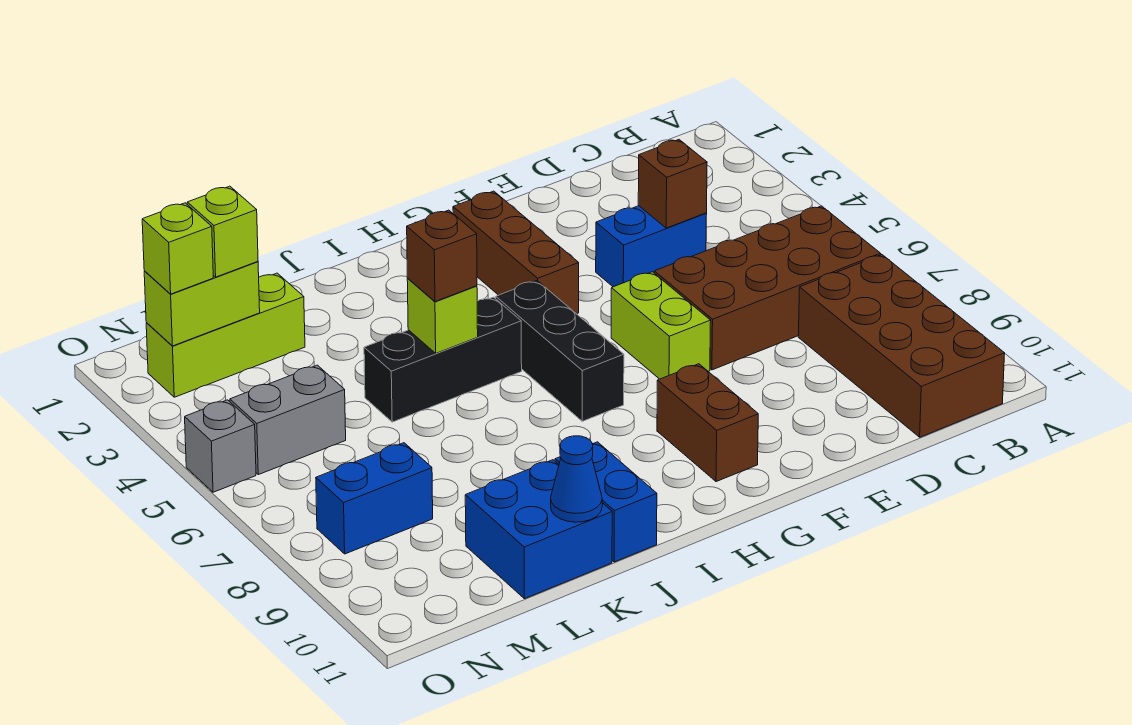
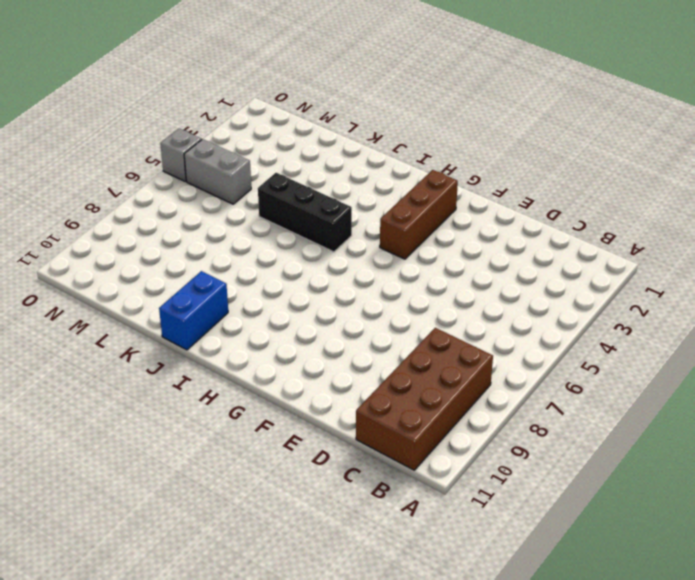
none -> brown brick B6:E7 level 1
none -> blue brick D4:E4 level 1
none -> lime brick F6:F7 level 1

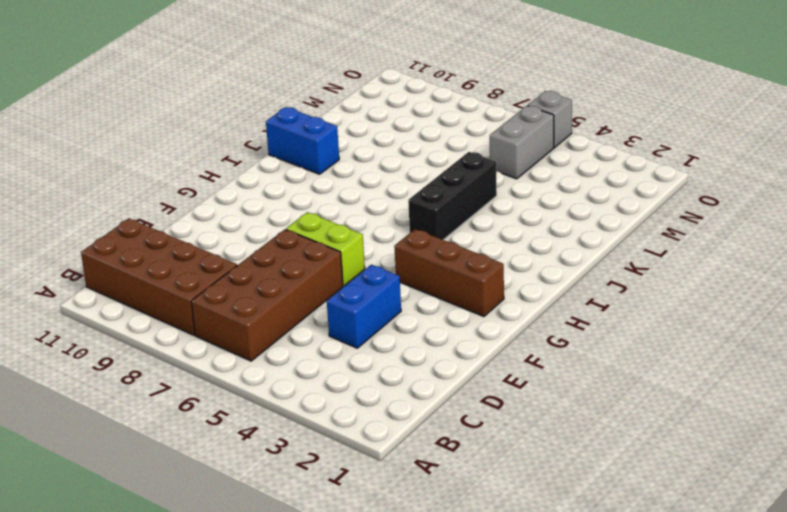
none -> brown brick G9:G10 level 1
none -> black brick H5:H7 level 1
none -> blue brick K10:L11 level 1

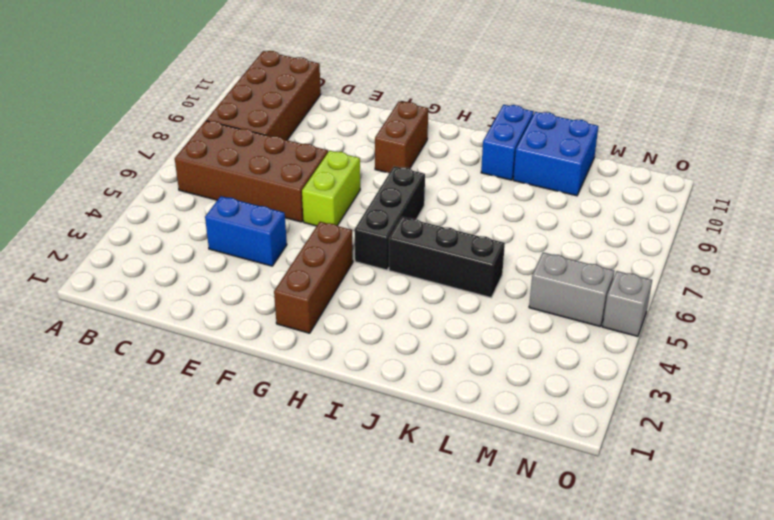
none -> lime brick L2:N2 level 1
none -> blue brick M8:N8 level 1
none -> brown brick D4 level 2

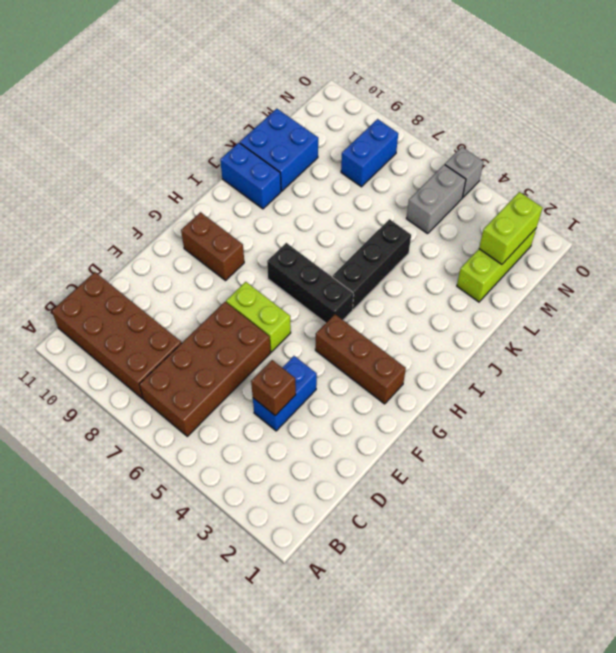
none -> lime brick J5 level 2
none -> blue cone K11 level 2
none -> brown brick J5 level 3

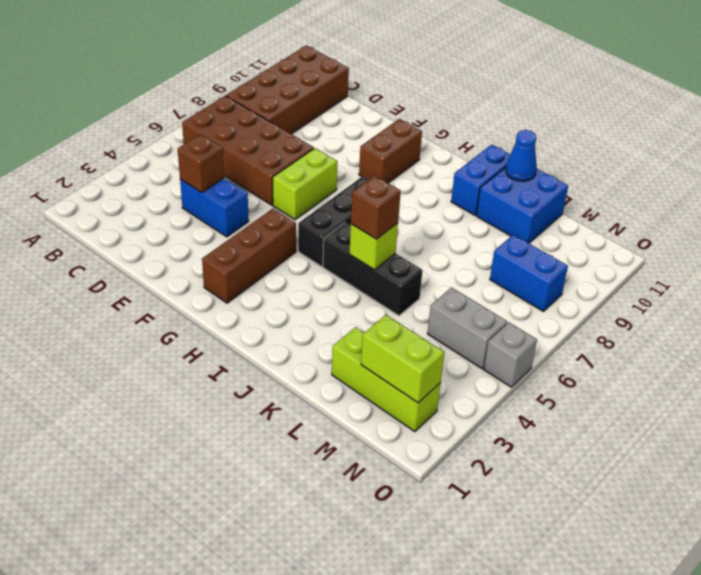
none -> lime brick M2 level 3
none -> lime brick N2 level 3

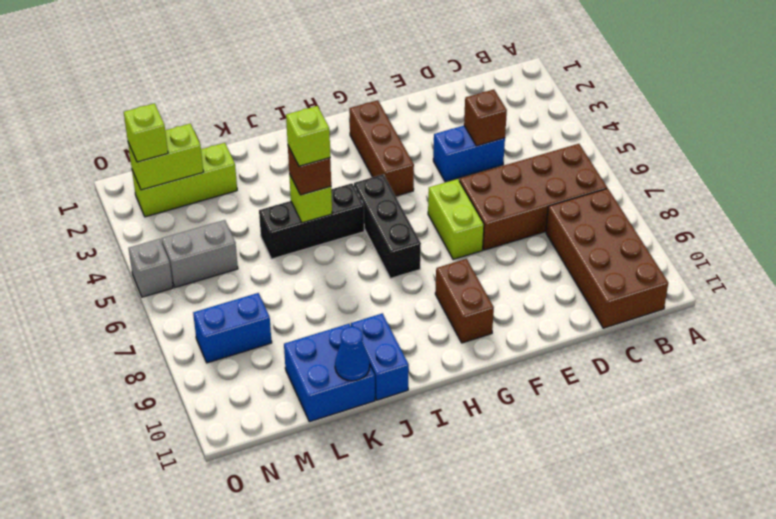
lime brick J5 level 4 -> lime brick M2 level 3

